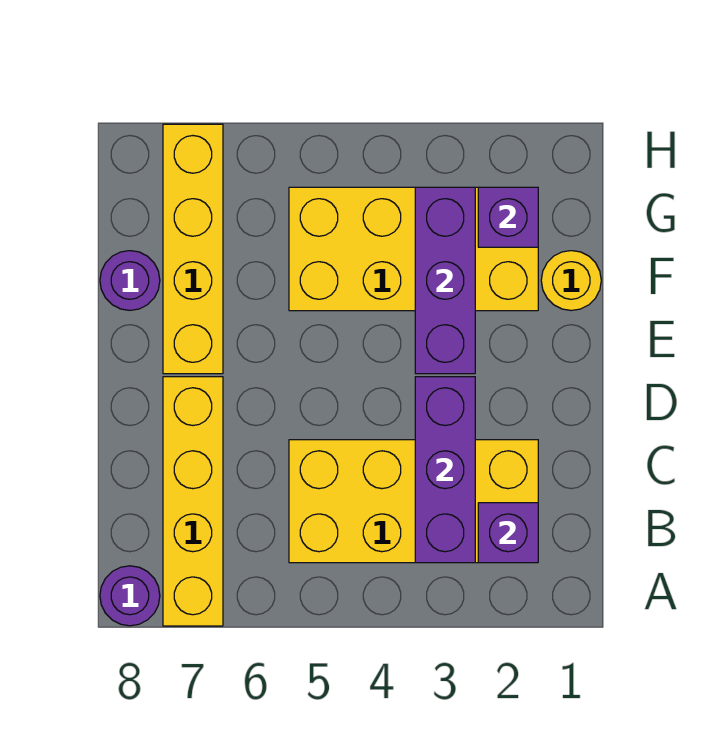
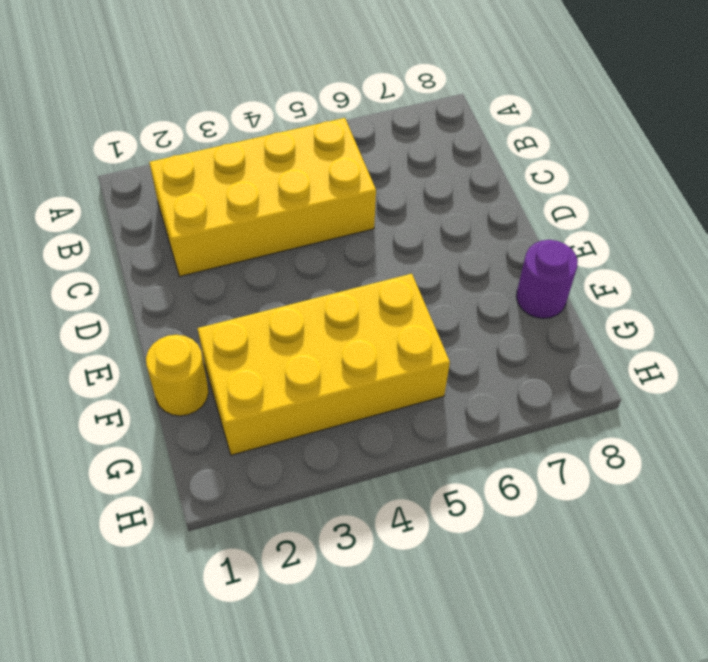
none -> yellow brick A7:D7 level 1
none -> purple round brick A8 level 1

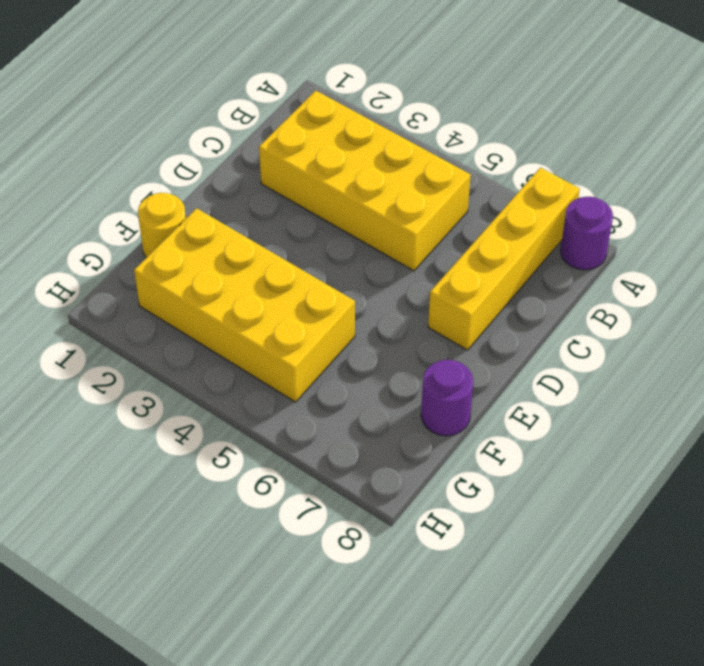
none -> yellow brick E7:H7 level 1
none -> purple brick B2 level 2

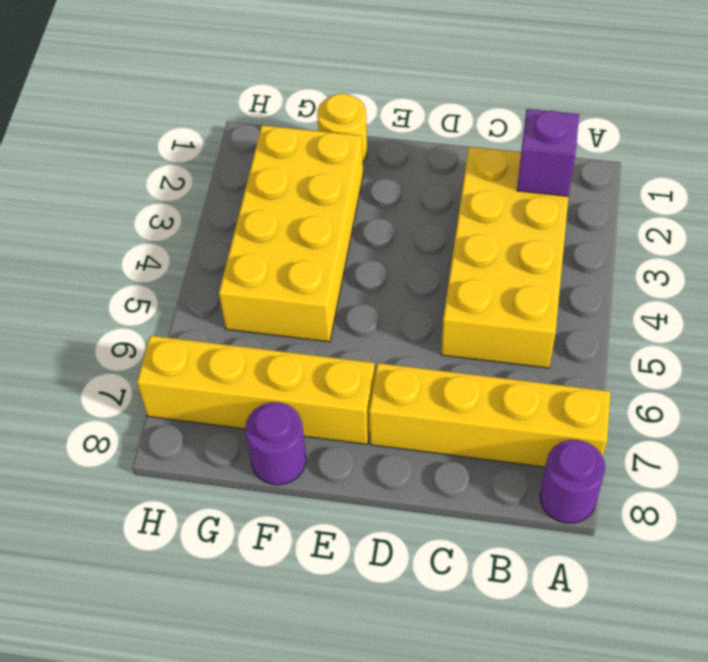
none -> purple brick B3:D3 level 2
none -> purple brick E3:G3 level 2

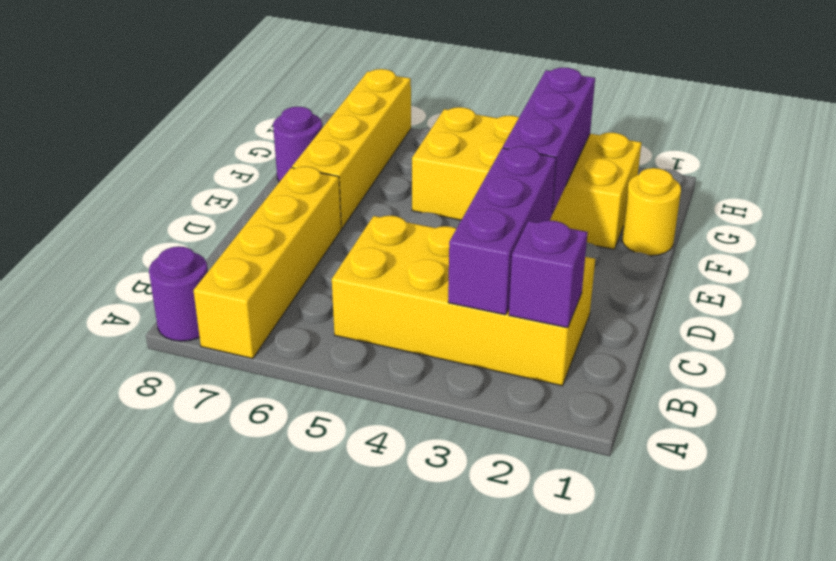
none -> purple brick G2 level 2

